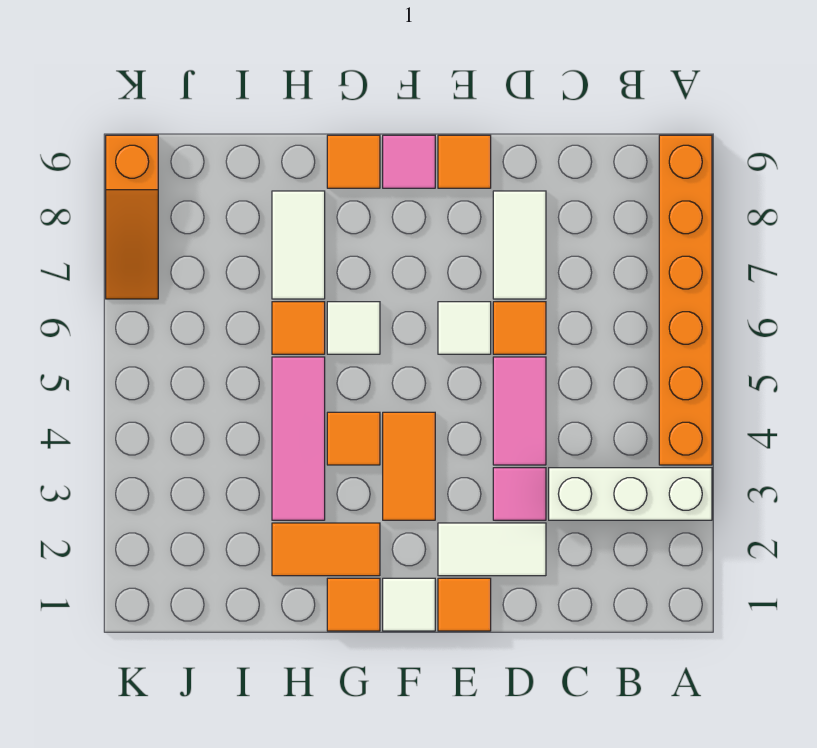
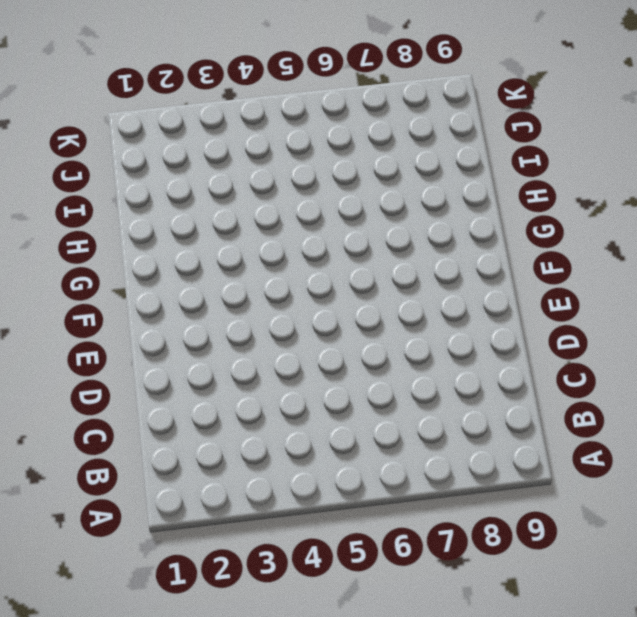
none -> white brick A3:C3 level 1
none -> orange brick A4:A9 level 1
none -> white tile D2:E2 level 1

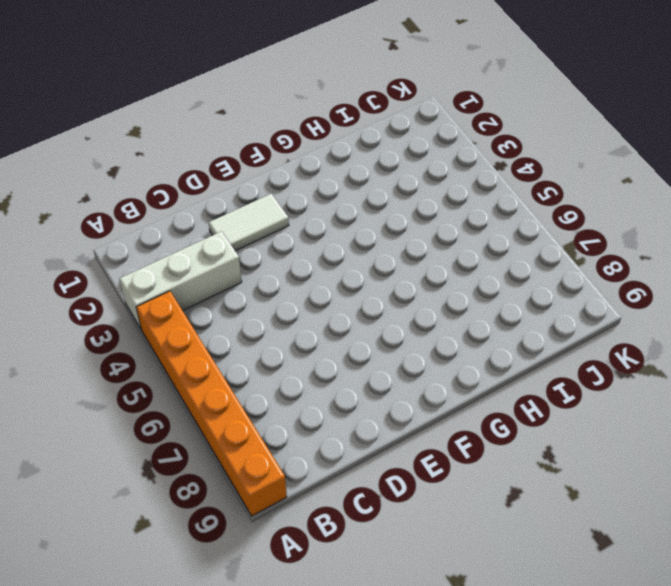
none -> pink tile D3 level 1
none -> pink tile D4:D5 level 1
none -> orange tile D6 level 1

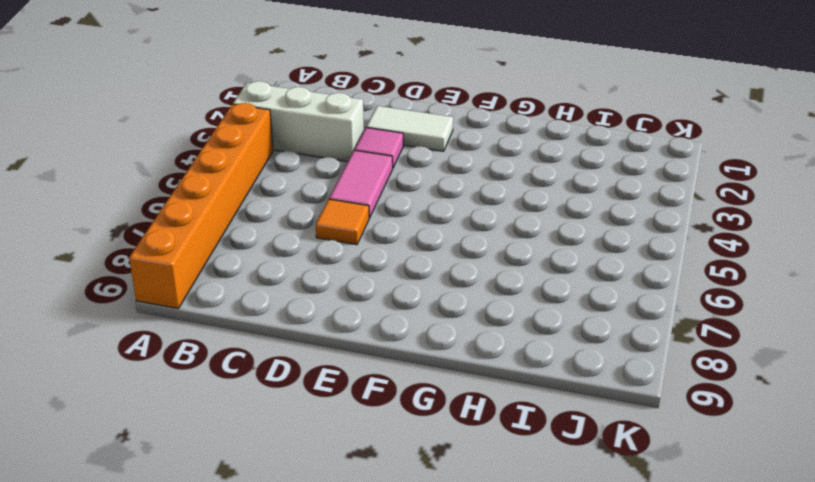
none -> white tile D7:D8 level 1
none -> orange tile E1 level 1
none -> white tile E6 level 1

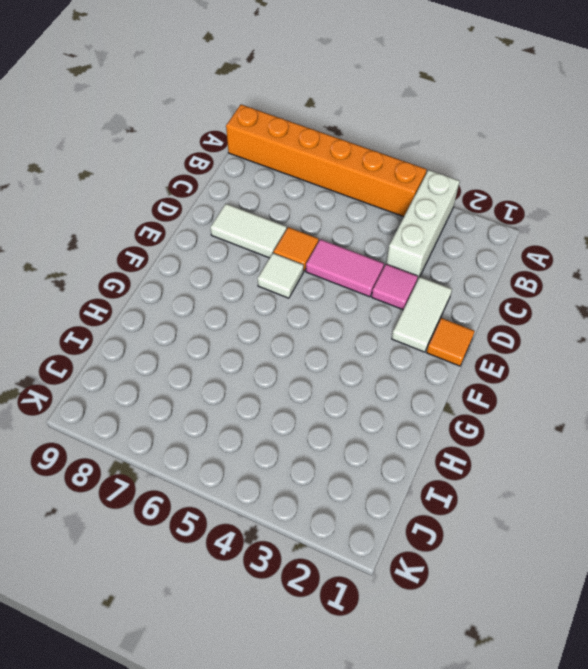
none -> orange tile E9 level 1
none -> white tile F1 level 1
none -> orange tile F3:F4 level 1

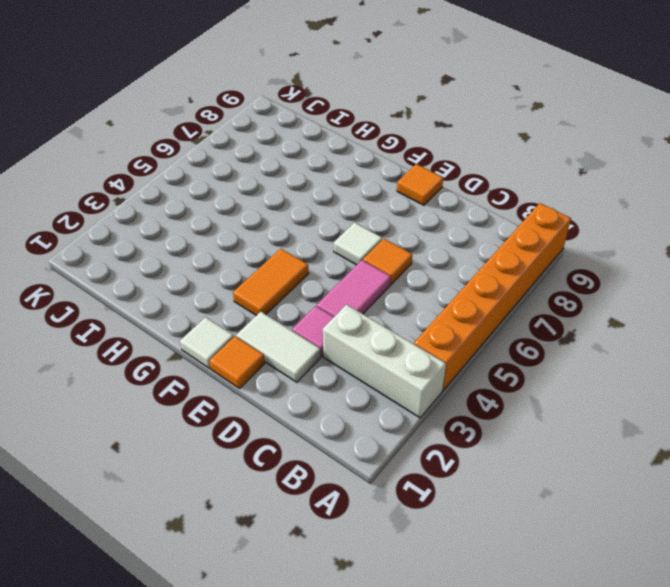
none -> white tile D7:D8 level 1
none -> pink tile F9 level 1
none -> orange tile G1 level 1

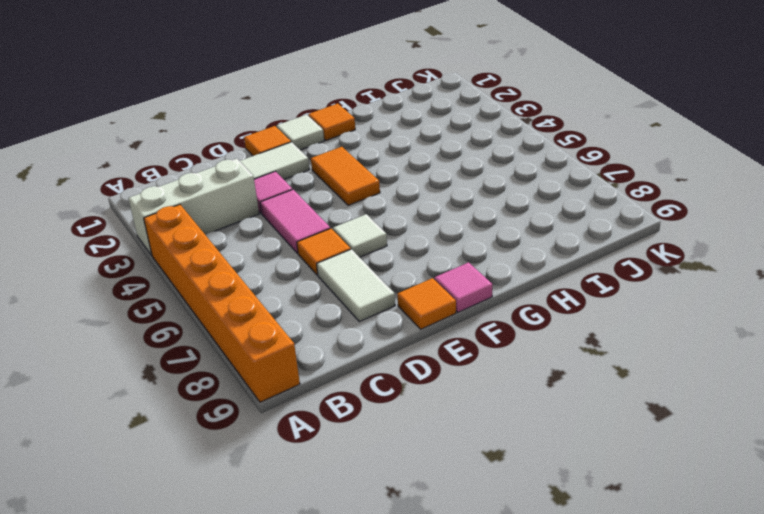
none -> orange tile G2:H2 level 1
none -> orange tile G4 level 1
none -> white tile G6 level 1

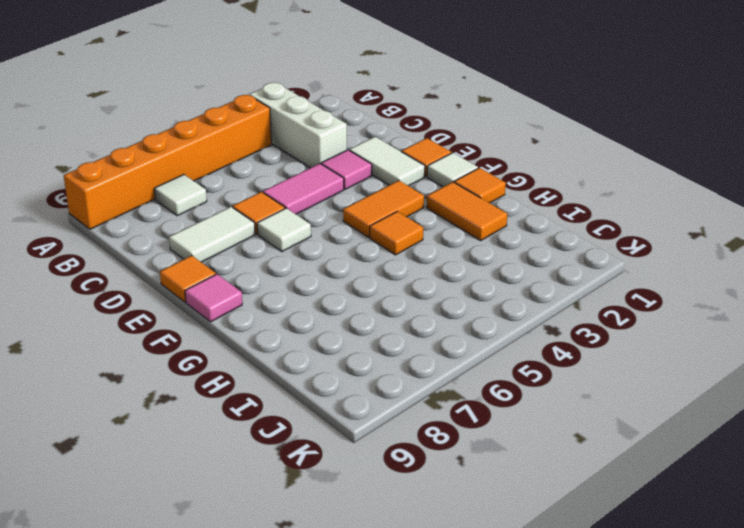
white tile B7 level 1 -> white tile G6 level 1
none -> orange tile G9 level 1
none -> pink tile H3:H5 level 1
none -> orange tile H6 level 1

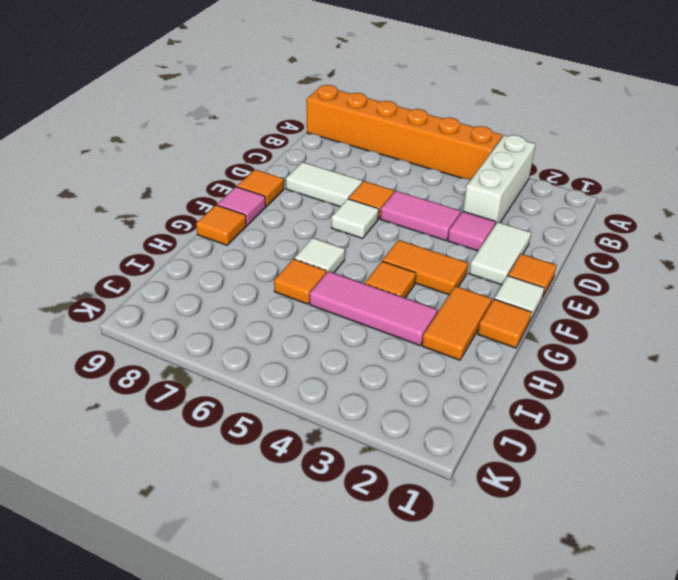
none -> white tile H7:H8 level 1
none -> orange slope K7:K9 level 1 top 9

